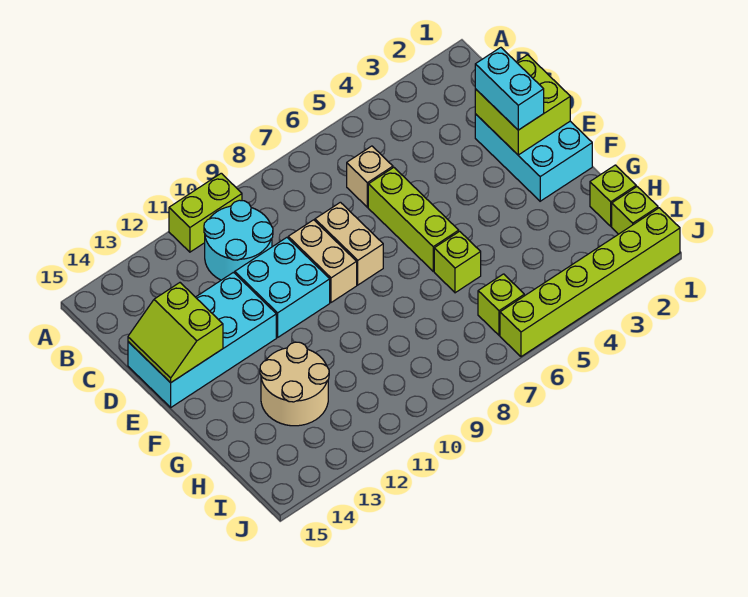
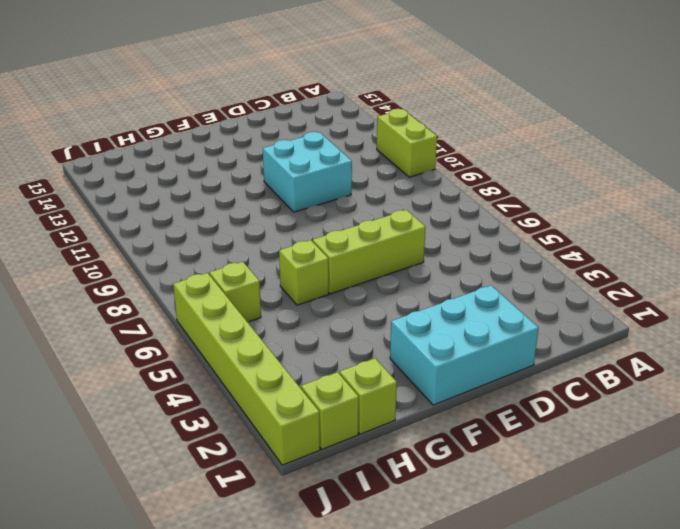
none -> cyan round brick B10:C11 level 1
none -> tan brick C6 level 1
none -> tan brick D8:E8 level 1

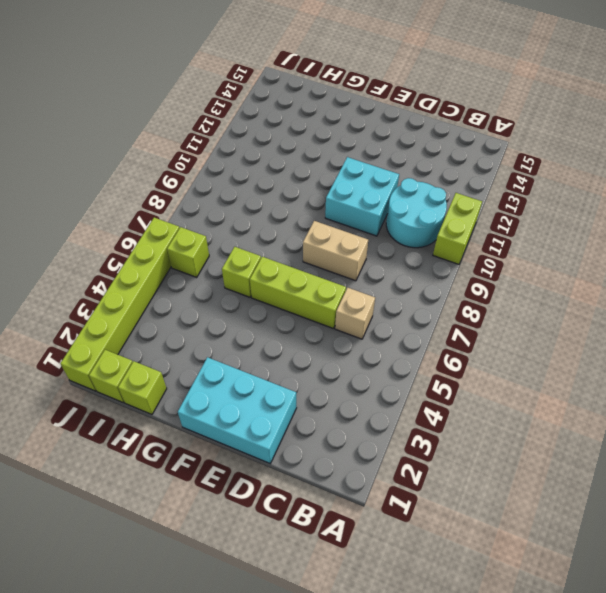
none -> tan brick D9:E9 level 1
none -> cyan brick D12:E15 level 1
none -> tan round brick G12:H13 level 1

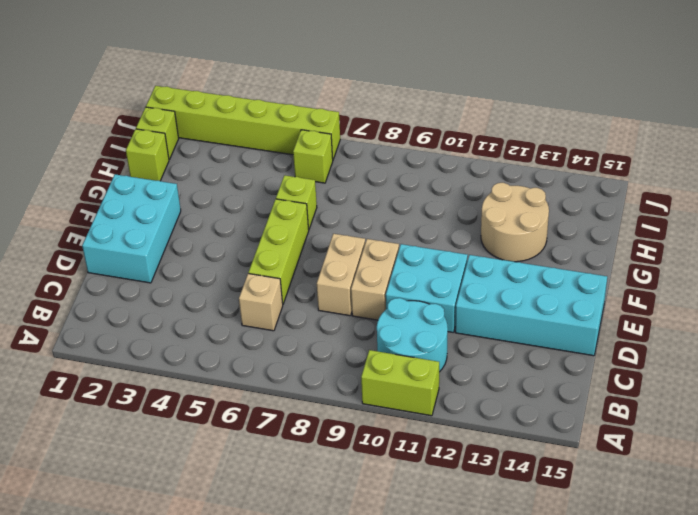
none -> lime brick D1:E2 level 2
none -> lime slope D14:E15 level 2 top 14
none -> cyan brick D2:E2 level 3

